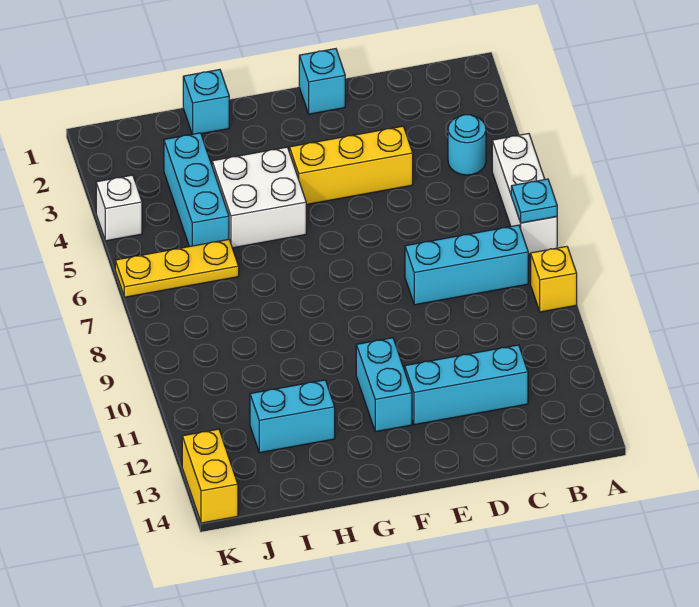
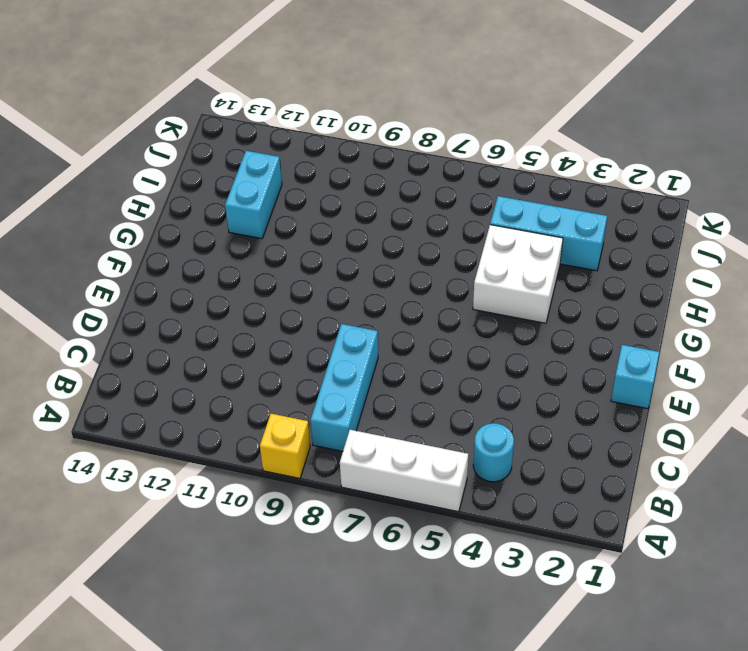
none -> cyan brick C12:E12 level 1
none -> yellow brick D4:F4 level 1
none -> cyan brick F11:F12 level 1

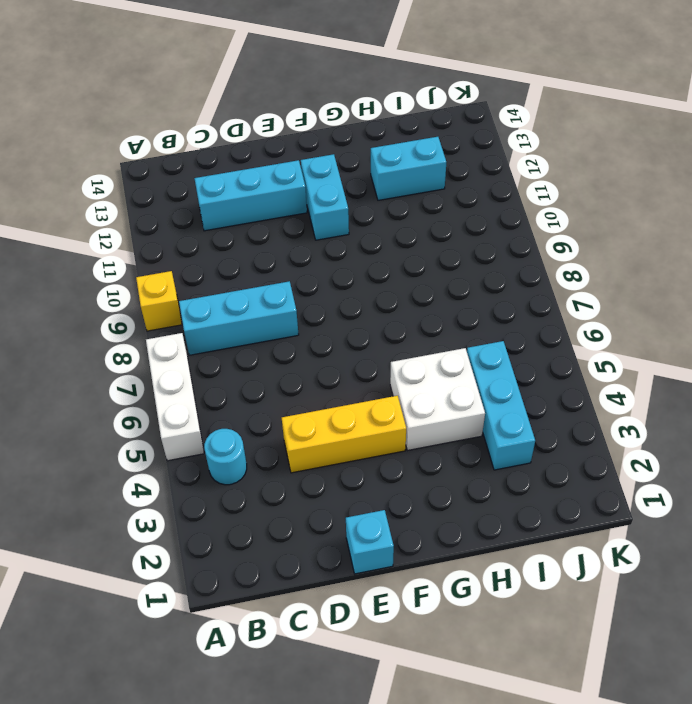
none -> cyan brick H1 level 1
none -> yellow plate I6:K6 level 1
none -> white brick K4 level 1

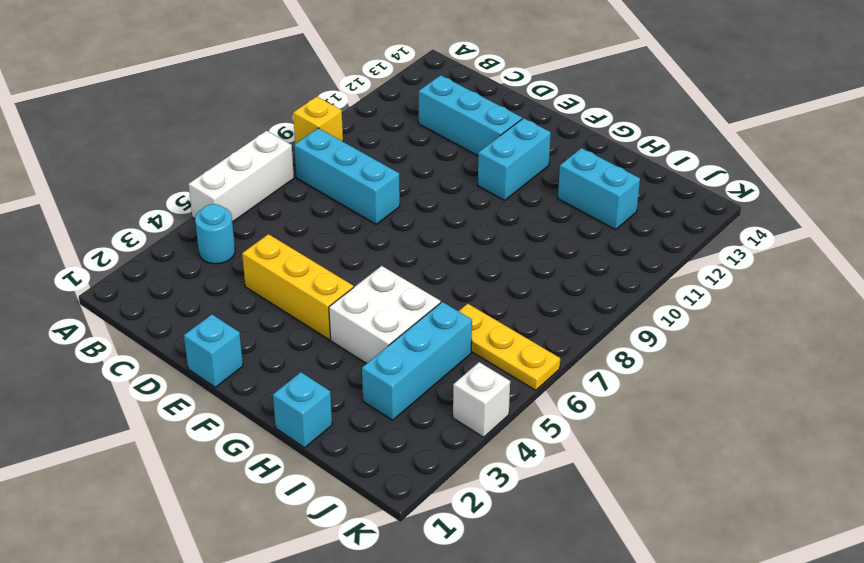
none -> yellow brick K13:K14 level 1
none -> cyan plate A7 level 2

